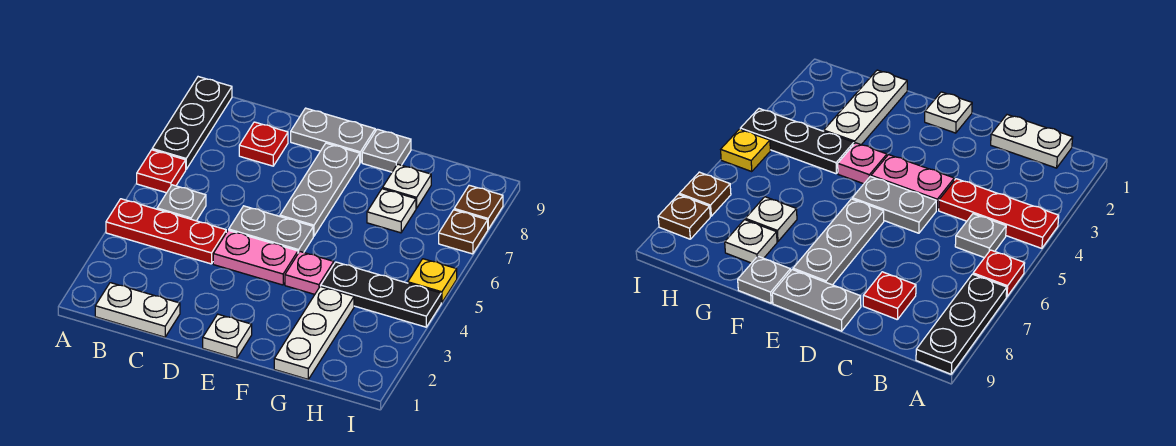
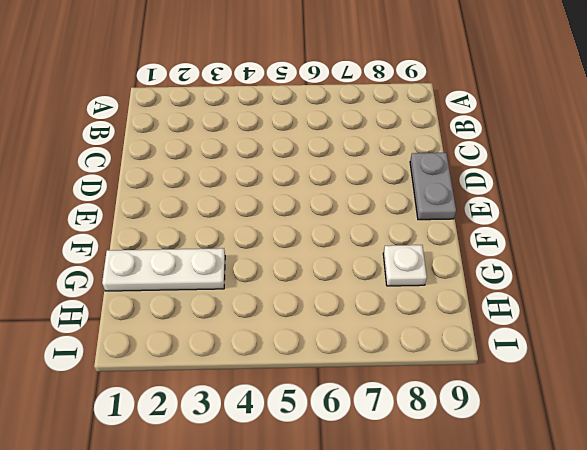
none -> red plate A4:C4 level 1
none -> red plate A6 level 1
none -> black plate A7:A9 level 1

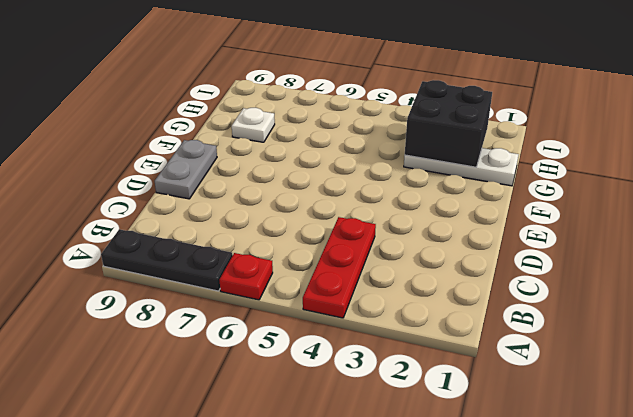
black brick G2:H3 level 2 -> none
none -> white plate B1:C1 level 1
none -> grey plate B5 level 1
none -> red plate C8 level 1

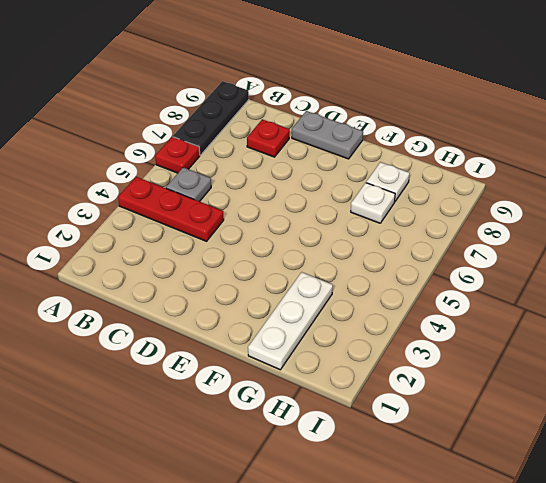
none -> white plate B1:C1 level 1
none -> pink plate D4:E4 level 1
none -> grey plate D5:E5 level 1

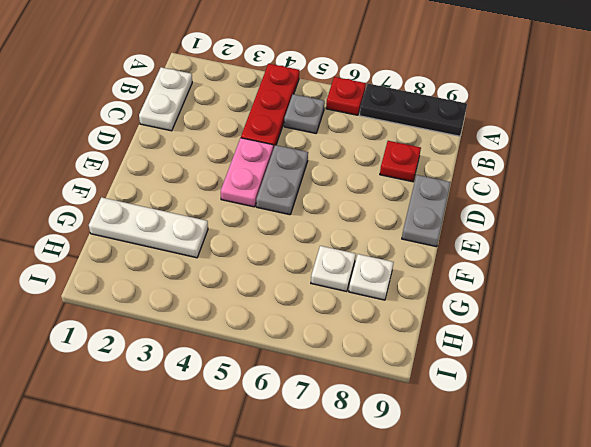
none -> white plate E1 level 1
none -> grey plate E6:E8 level 1
none -> pink plate F4 level 1

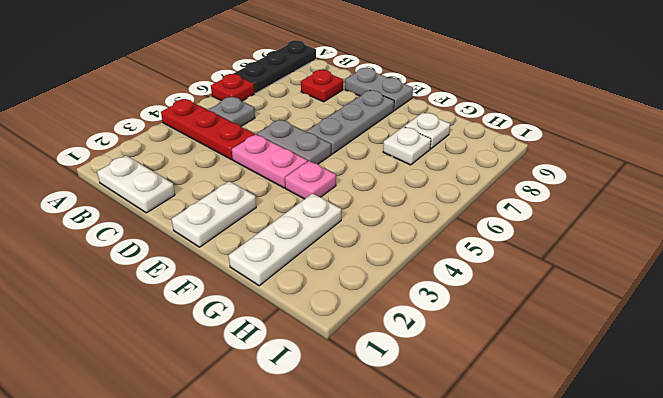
white plate E1:E2 level 1 -> white plate E1 level 1
none -> grey plate F9 level 1
none -> black plate G4:I4 level 1
none -> yellow plate I5 level 1

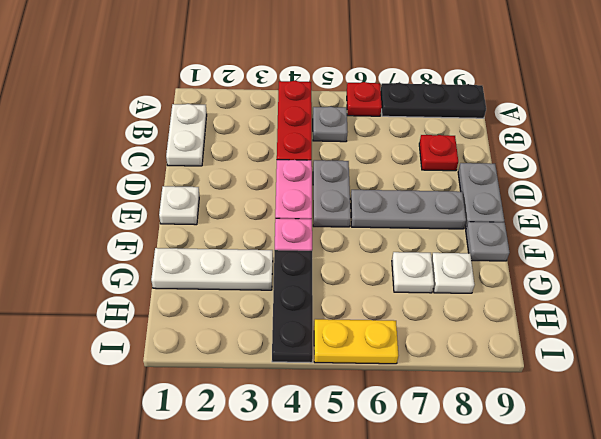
yellow plate I5:I6 level 1 -> yellow plate I5 level 1
none -> brown plate I7 level 1
none -> brown plate I8 level 1

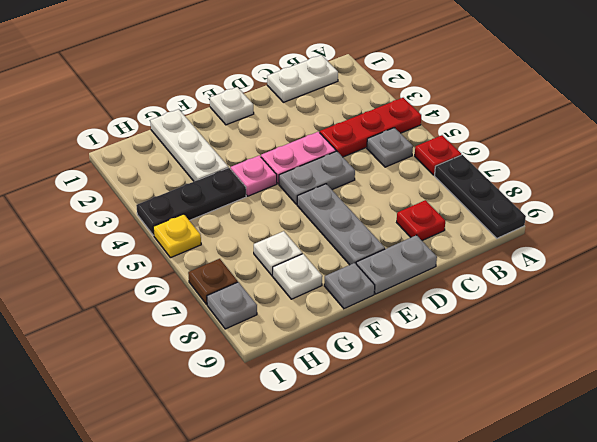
grey plate I8 level 1 -> brown plate I8 level 1

